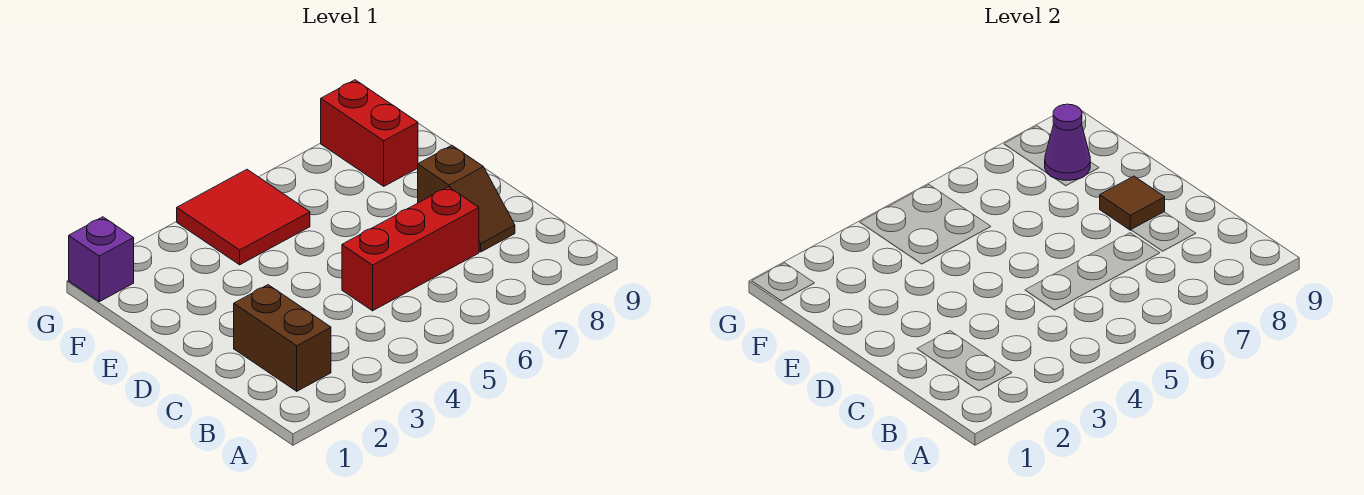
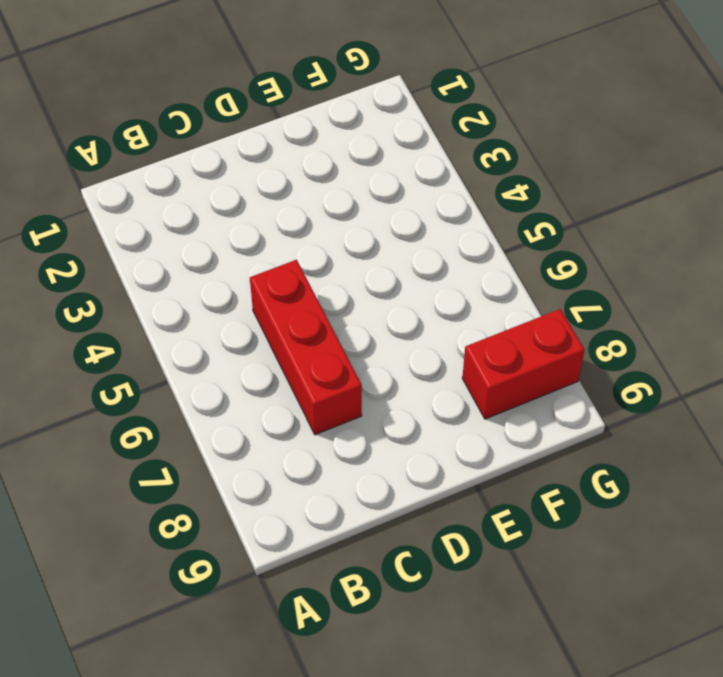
none -> brown brick B2:C2 level 1
none -> brown slope C8:D8 level 1 top D

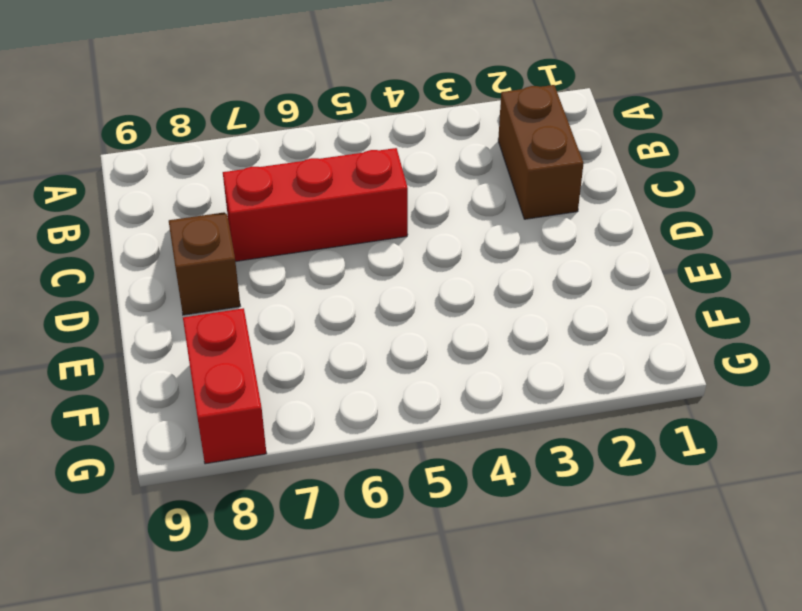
none -> red tile F4:G5 level 1
none -> purple brick G1 level 1

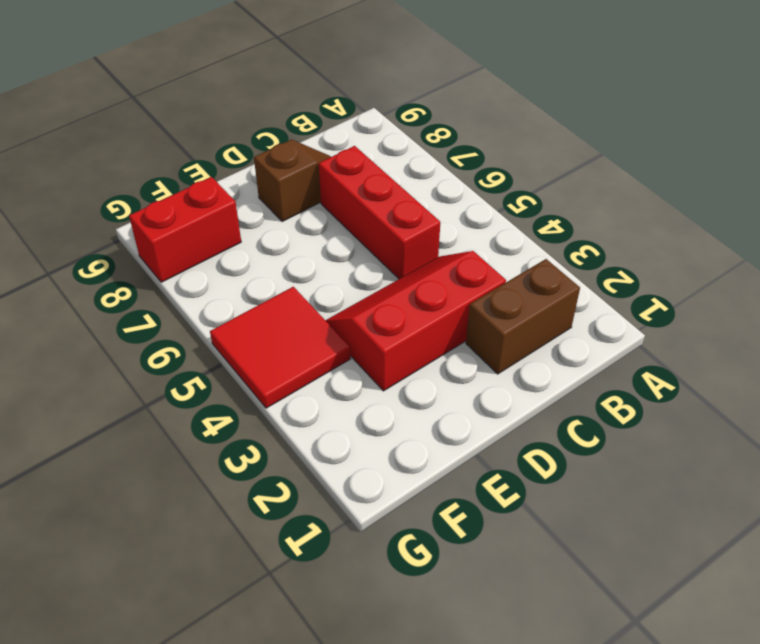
red slope C3:E4 level 1 top 3 -> none
none -> purple brick G1 level 1
none -> brown tile D8 level 2

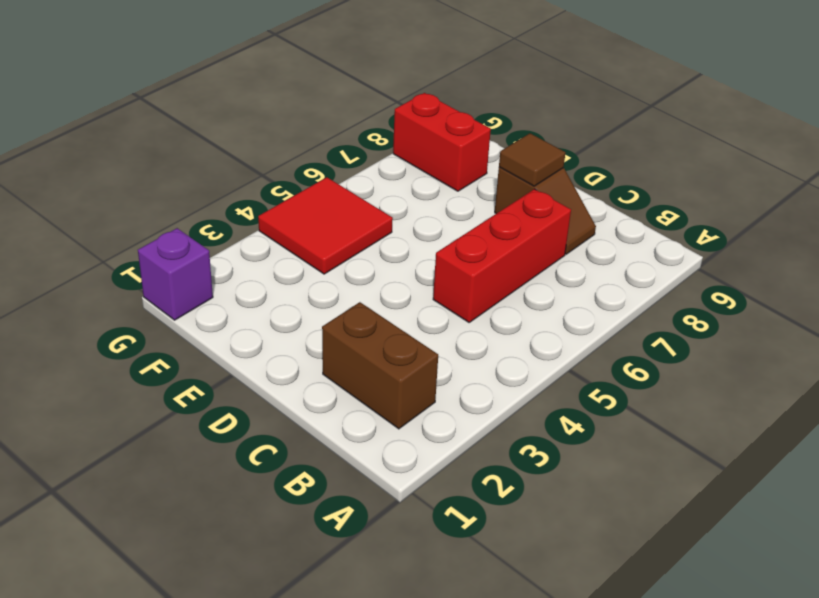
none -> purple cone F8 level 2

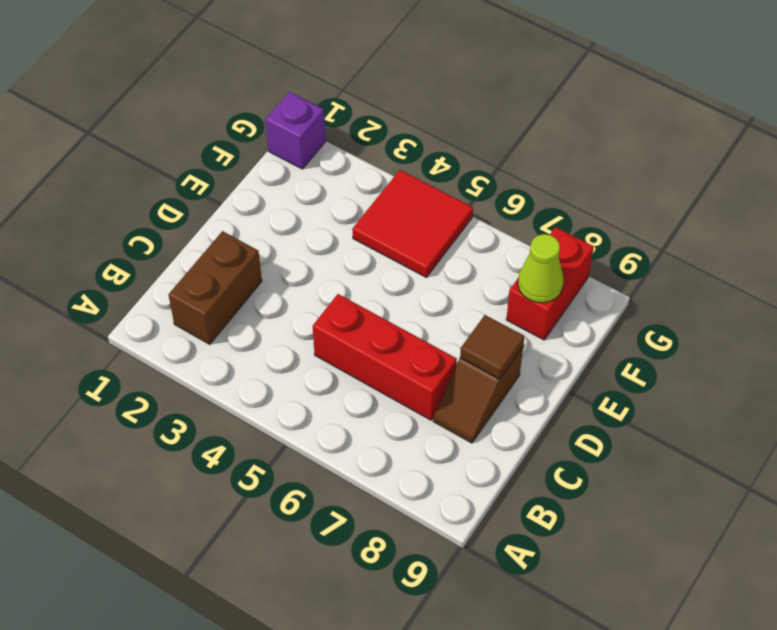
lime cone F8 level 2 -> purple cone F8 level 2

